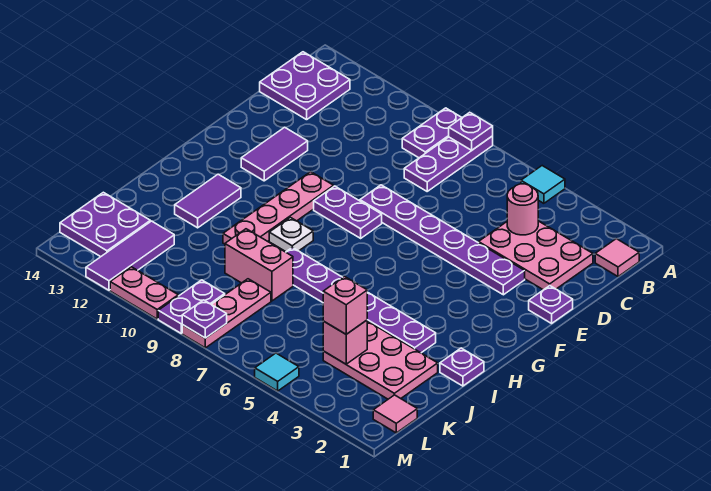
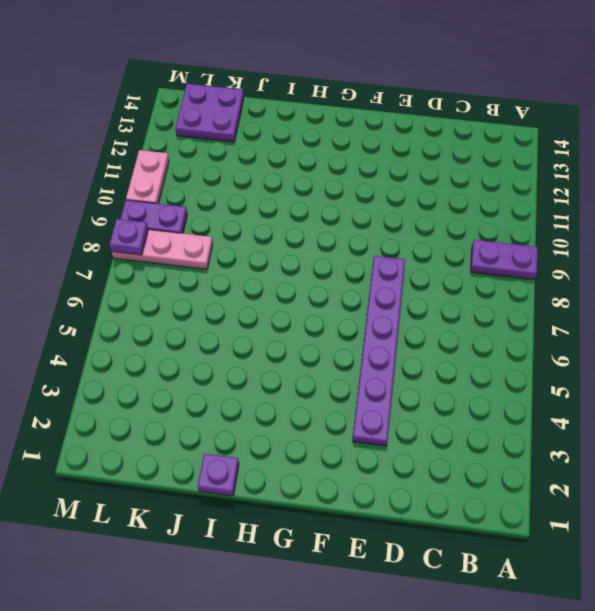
none -> cyan tile A5 level 1
none -> purple plate A8:C8 level 1
none -> pink tile B1 level 1

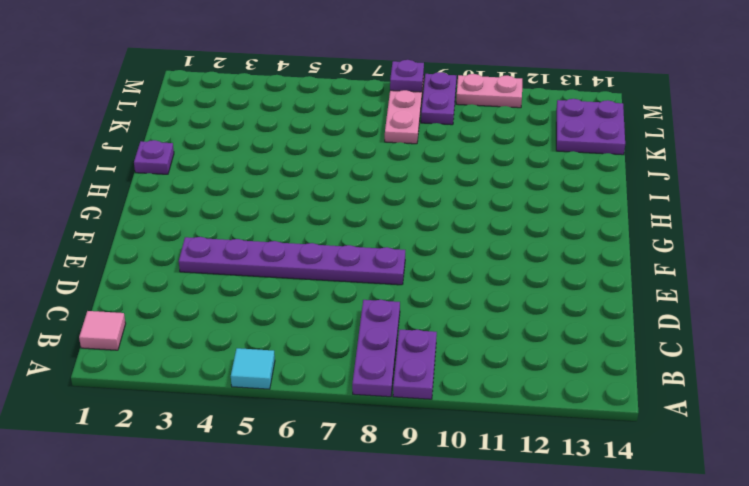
none -> purple plate B13:C14 level 1
none -> pink plate C2:D4 level 1
none -> purple plate E1 level 1

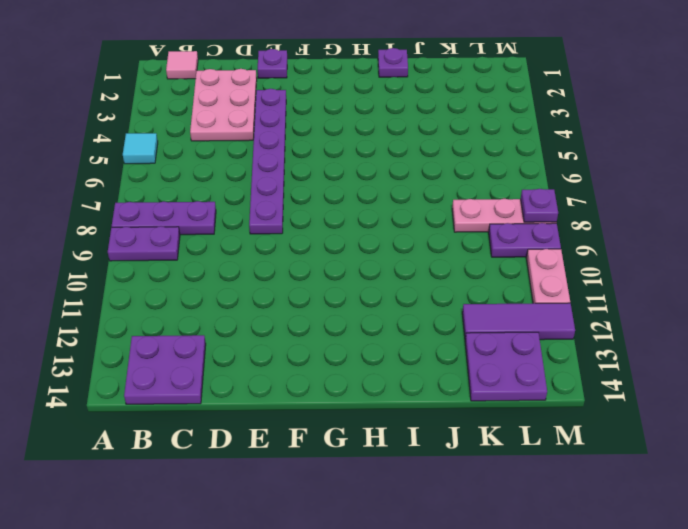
none -> purple tile E12:F12 level 1
none -> purple plate F8:F9 level 1
none -> pink plate F10:I10 level 1

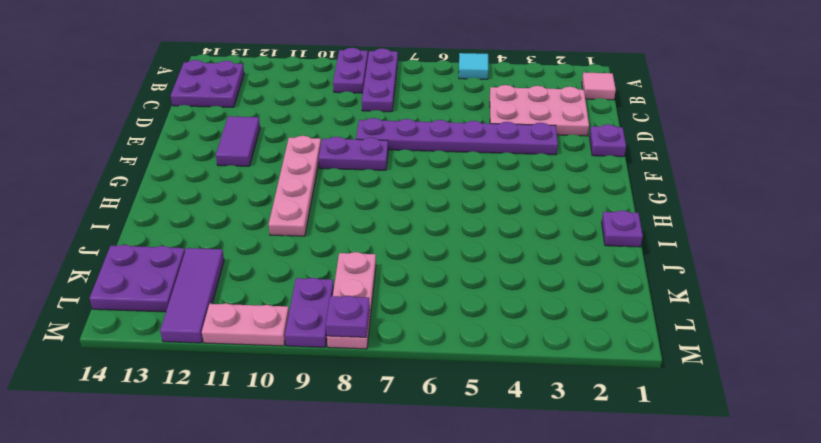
none -> white plate H9 level 1
none -> purple tile H12:I12 level 1
none -> purple plate I3:I8 level 1

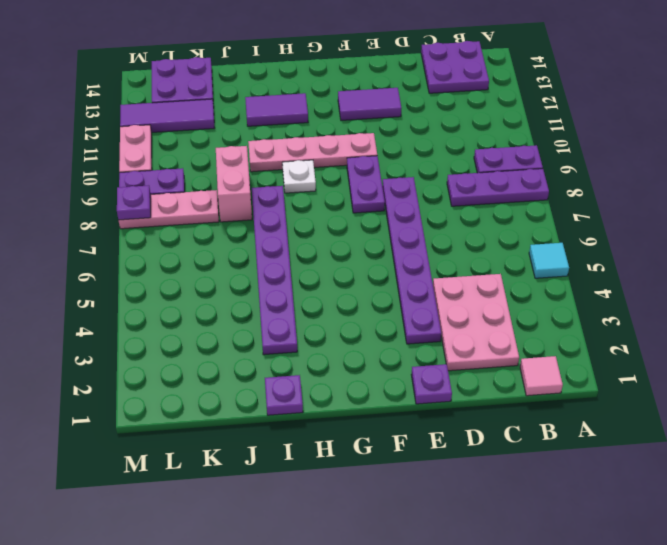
none -> pink plate J2:K4 level 1
none -> pink tile L1 level 1
none -> cyan tile M5 level 1

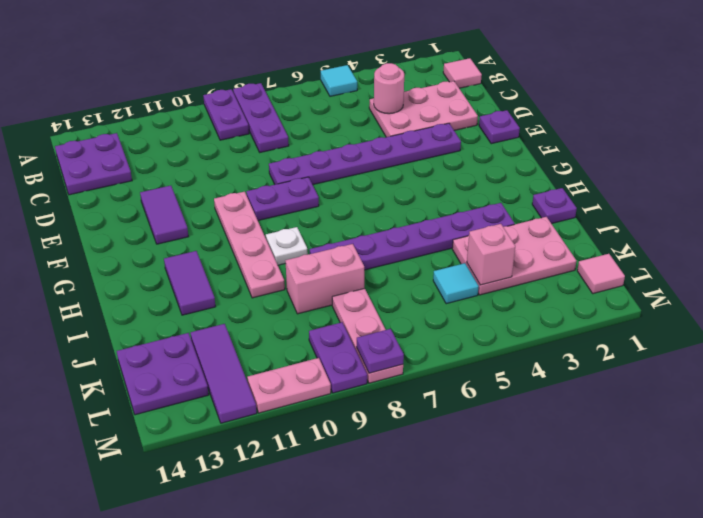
cyan tile K5 level 1 -> cyan tile M5 level 1
none -> purple plate A8 level 2
none -> pink brick K4 level 3

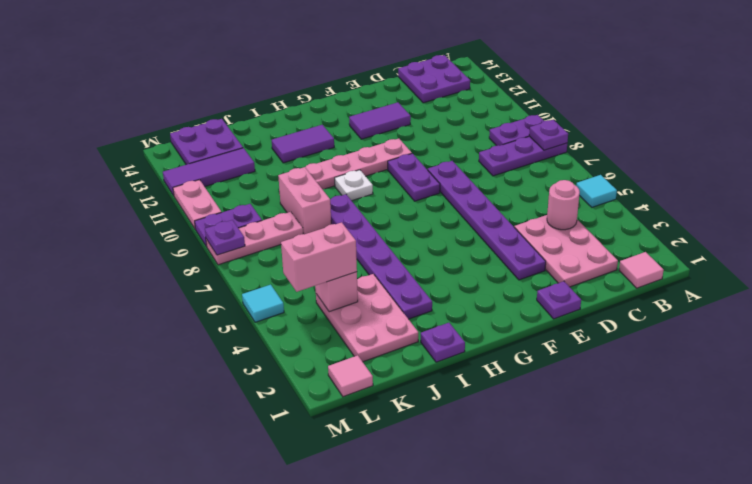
pink brick K4:L4 level 3 -> pink brick K4 level 3

